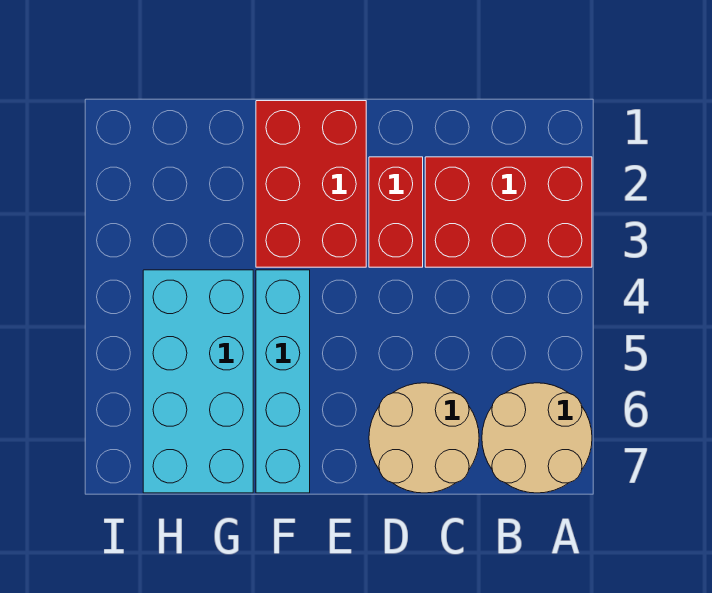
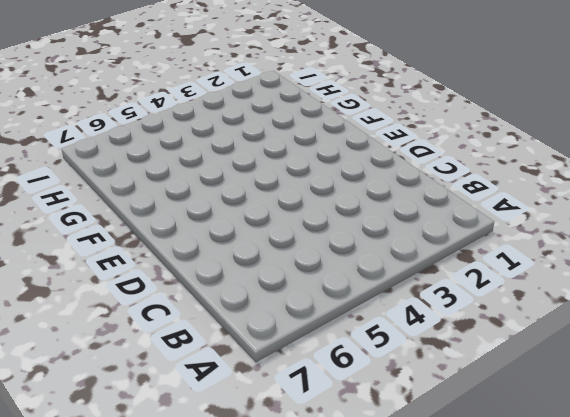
none -> red brick A2:C3 level 1
none -> tan round brick A6:B7 level 1

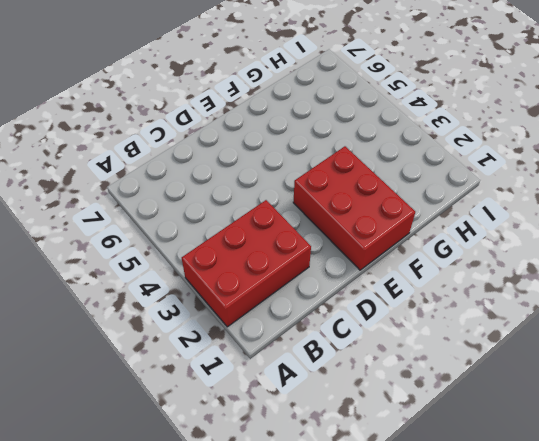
none -> tan round brick A6:B7 level 1
none -> tan round brick C6:D7 level 1

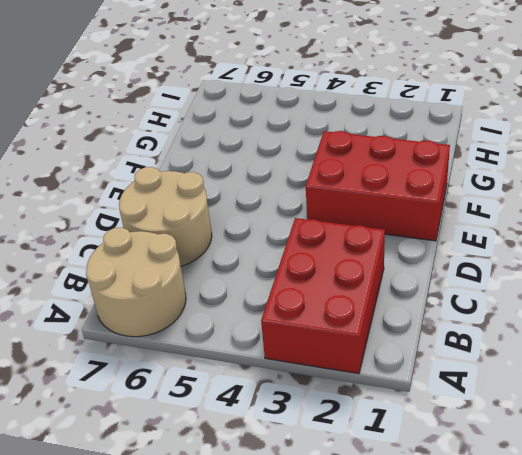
none -> red brick D2:D3 level 1
none -> cyan brick F4:F7 level 1

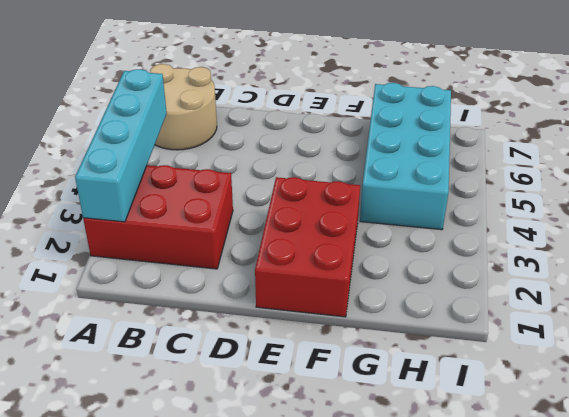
cyan brick A2:A5 level 2 -> cyan brick F4:F7 level 1
none -> tan round brick C6:D7 level 1
none -> red brick D2:D3 level 1

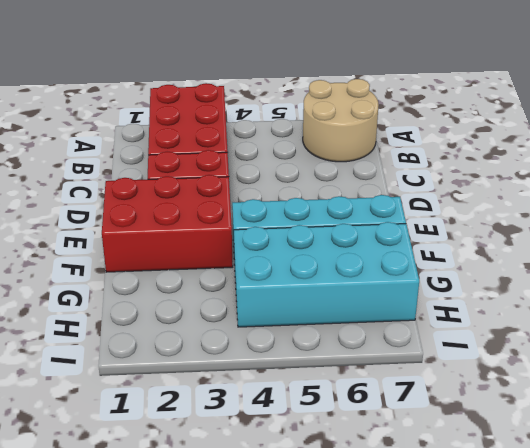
none -> tan round brick C6:D7 level 1

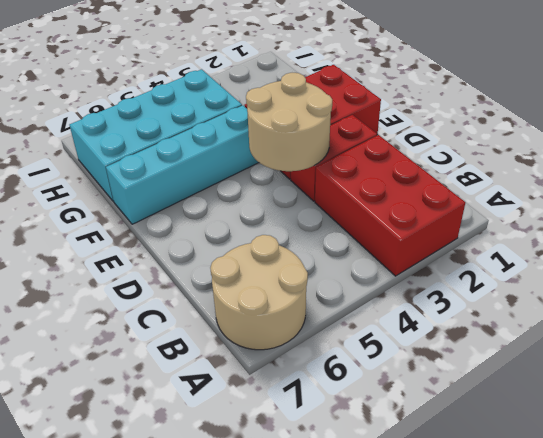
tan round brick D3:E4 level 2 -> tan round brick C6:D7 level 1

